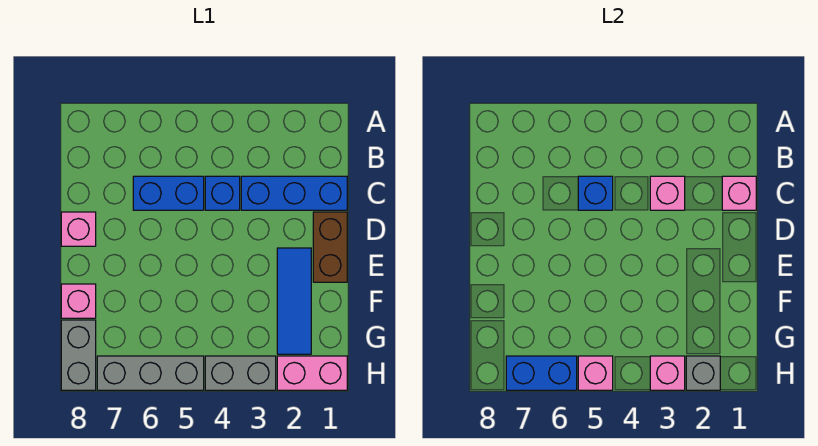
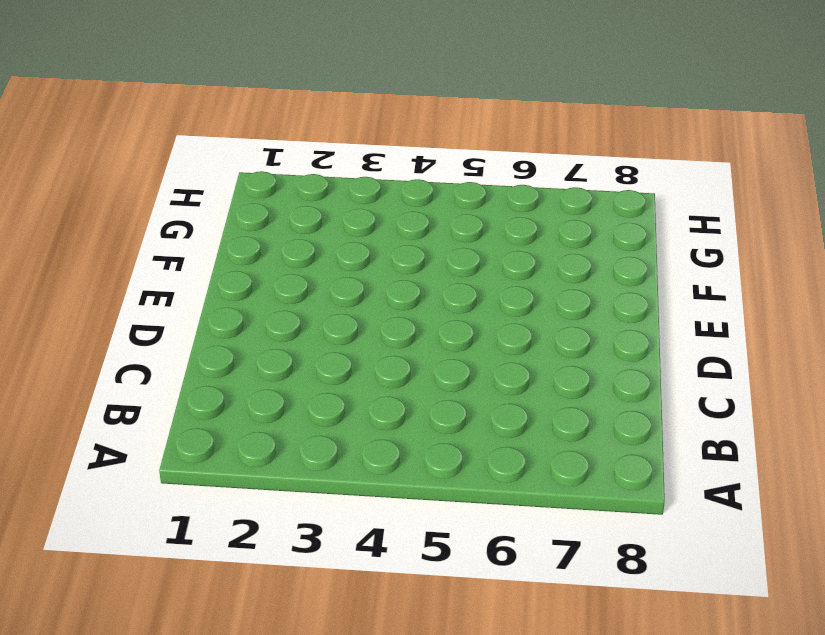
none -> blue brick C1:C3 level 1
none -> blue brick C4 level 1
none -> blue brick C5:C6 level 1

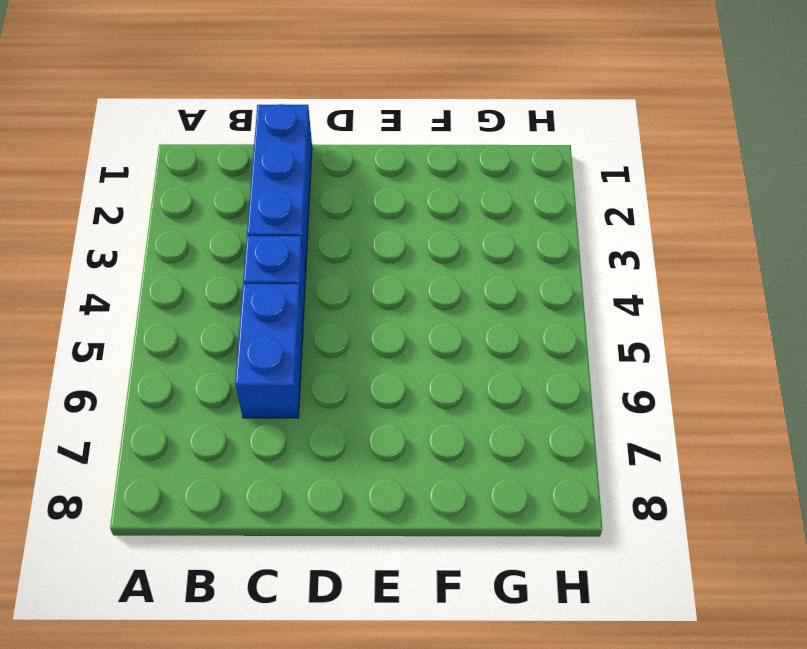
none -> brown brick D1:E1 level 1
none -> pink brick D8 level 1
none -> blue tile E2:G2 level 1

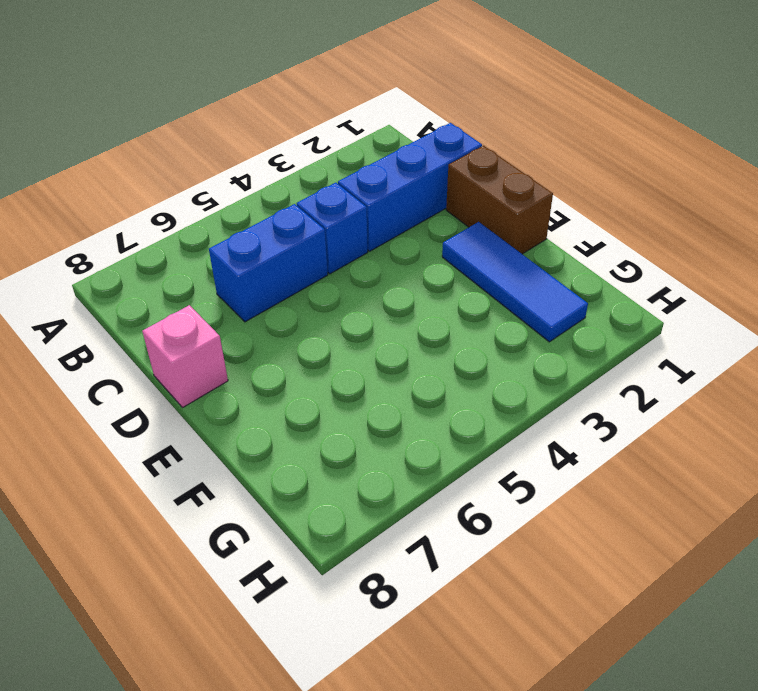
none -> pink brick F8 level 1
none -> grey brick G8:H8 level 1
none -> pink brick H1:H2 level 1

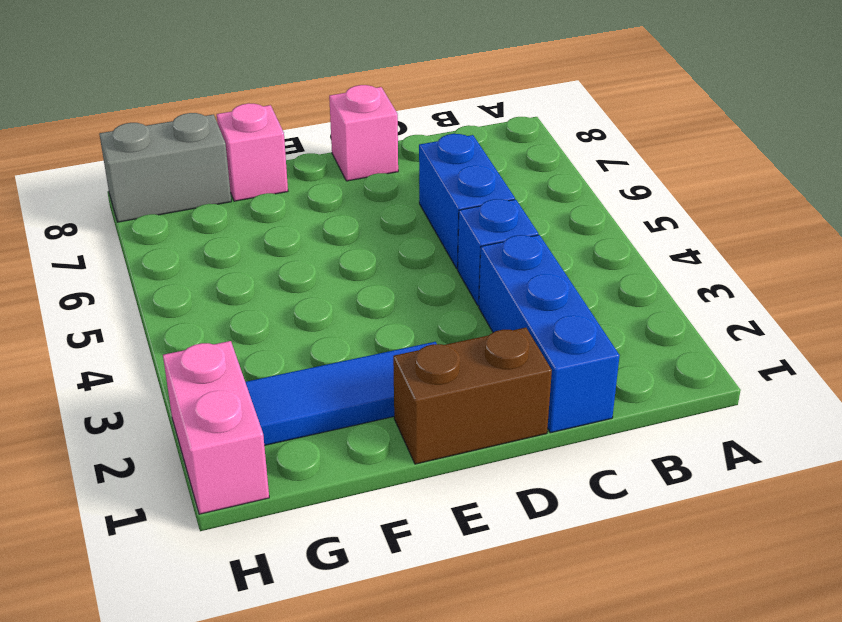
none -> grey brick H3:H4 level 1
none -> grey brick H5:H7 level 1
none -> pink brick C1 level 2

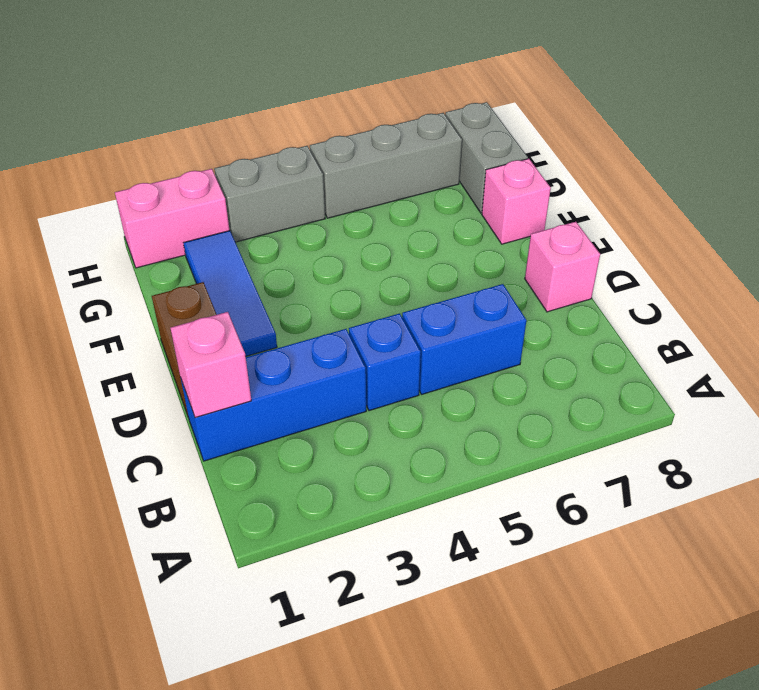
none -> pink brick C3 level 2
none -> blue brick C5 level 2
none -> grey brick H2 level 2

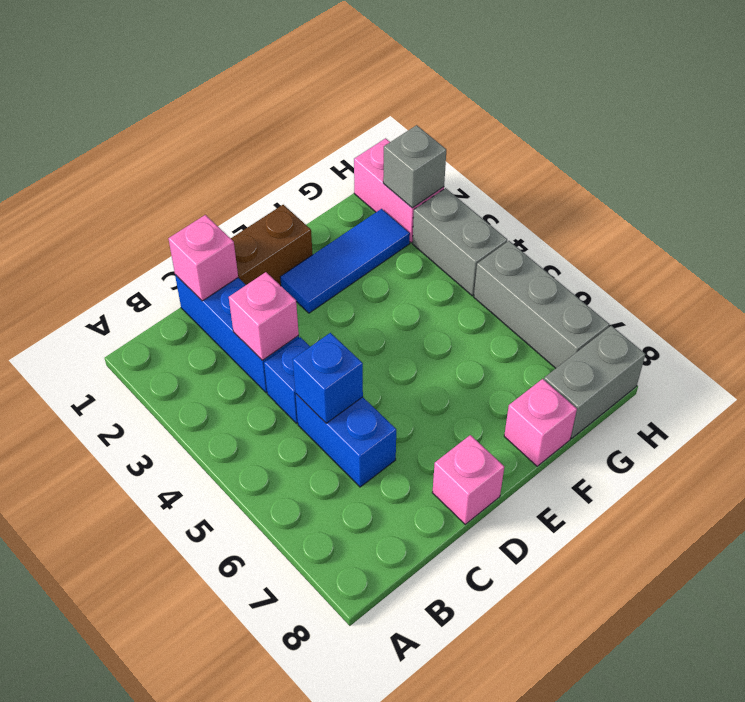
none -> pink brick H3 level 2
none -> pink brick H5 level 2
none -> blue brick H6:H7 level 2

